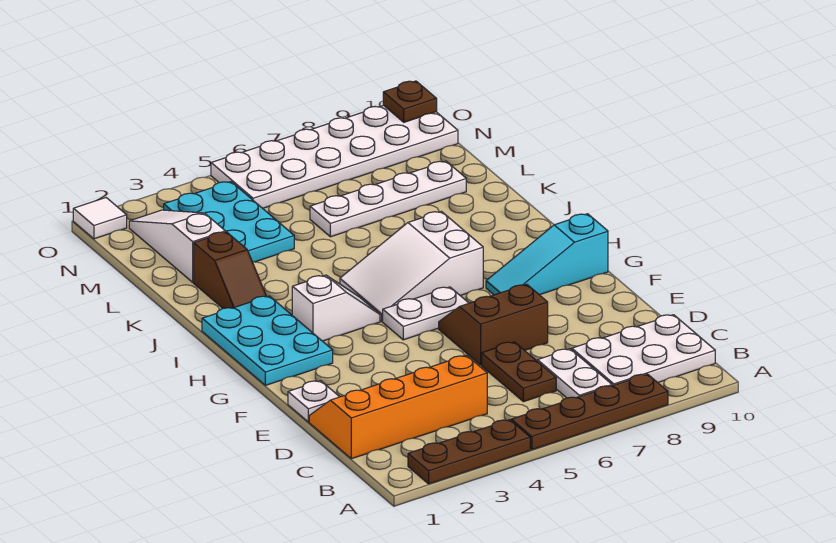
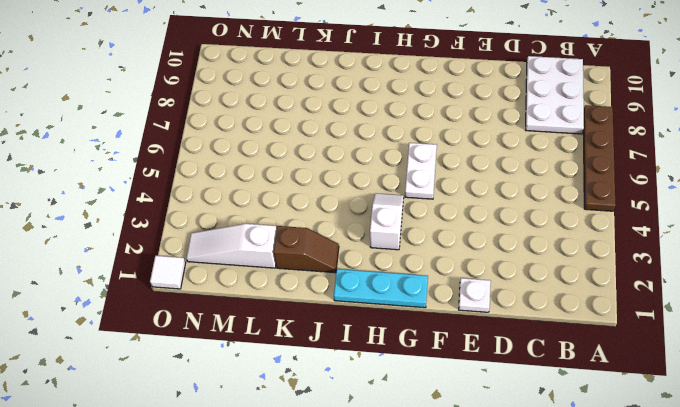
cyan plate G1:I1 level 1 -> cyan plate G1:I2 level 1
none -> brown plate A2:A4 level 1
none -> white plate B7:C7 level 1
none -> orange slope C1:D4 level 1 top C

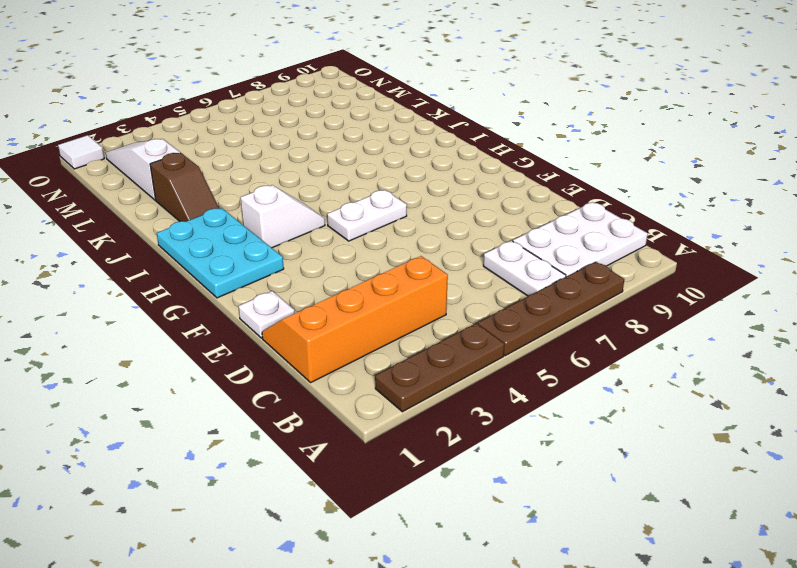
none -> brown plate C6:D6 level 1
none -> brown slope E6:F7 level 1 top E
none -> cyan slope G8:G10 level 1 top 10

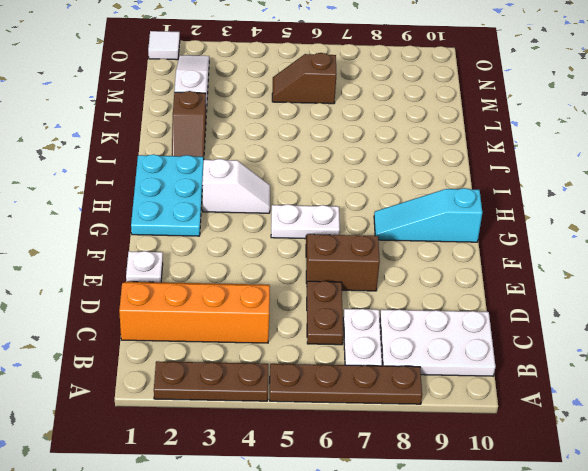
brown slope M5:M6 level 1 top 6 -> none
none -> white slope H5:I7 level 1 top 7
none -> cyan plate L3:N4 level 1
none -> white plate L6:L9 level 1

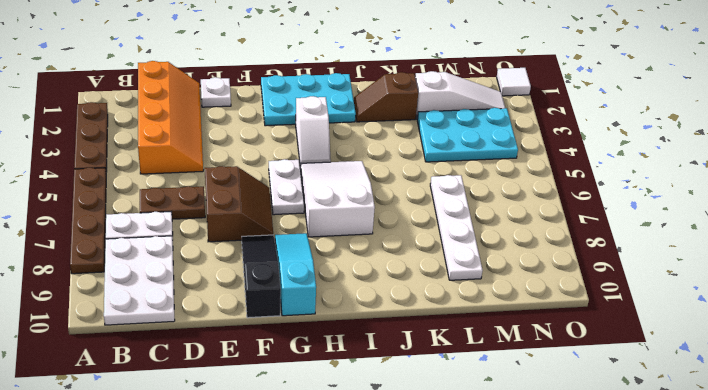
black slope F8:F10 level 1 top 10 -> none
none -> white plate N5:O10 level 1
none -> brown plate O10 level 2

